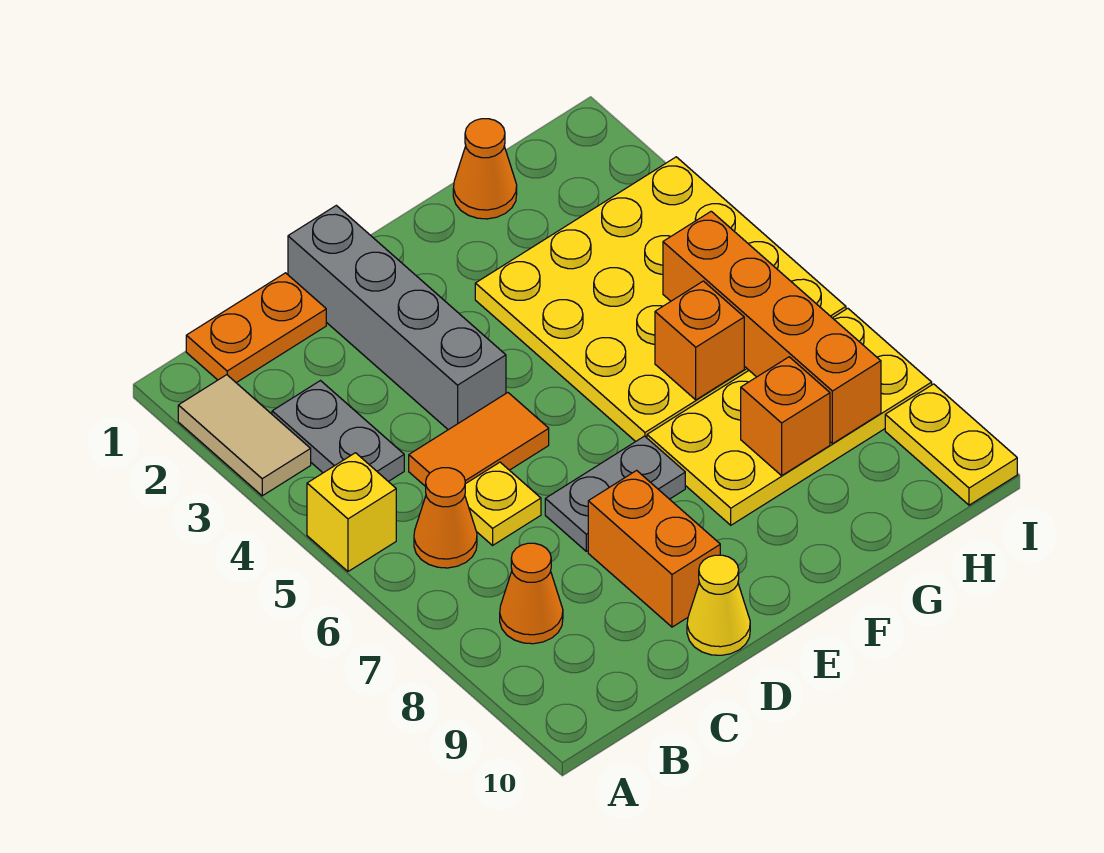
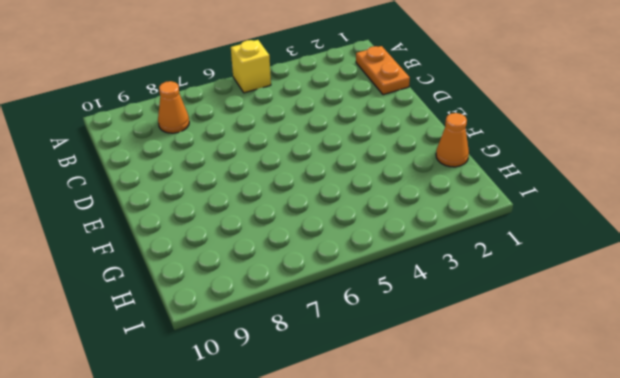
none -> tan tile A2:A3 level 1
none -> grey plate B3:B4 level 1
none -> orange cone B6 level 1

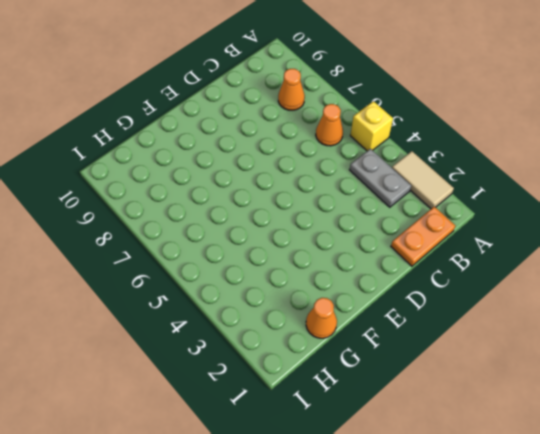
none -> orange tile C5:D5 level 1
none -> yellow plate C6 level 1
none -> grey brick D1:D4 level 1

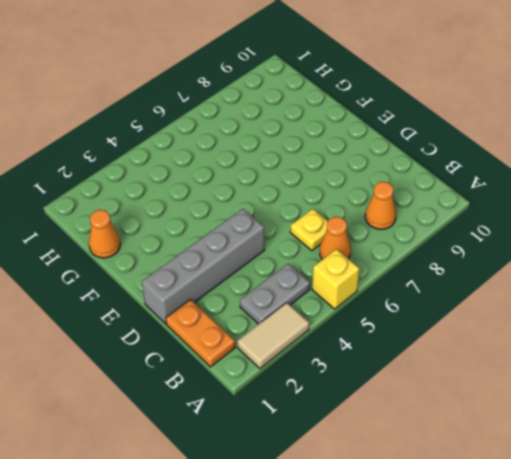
none -> orange tile C5:D5 level 1
none -> grey plate D7:E7 level 1
none -> orange brick D8:D9 level 1

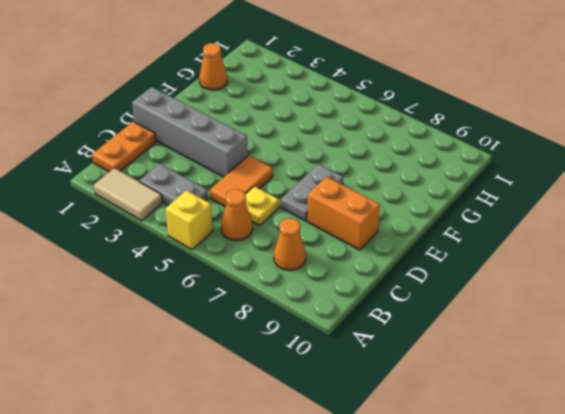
none -> yellow cone D10 level 1
none -> yellow plate F3:I6 level 1
none -> yellow plate F7:I8 level 1

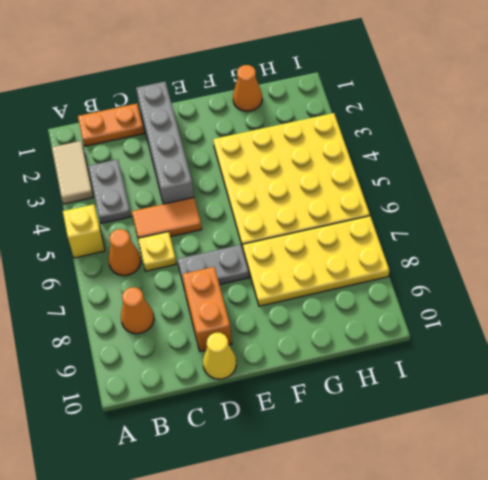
none -> yellow plate I9:I10 level 1
none -> orange brick G6 level 2
none -> orange brick G8 level 2

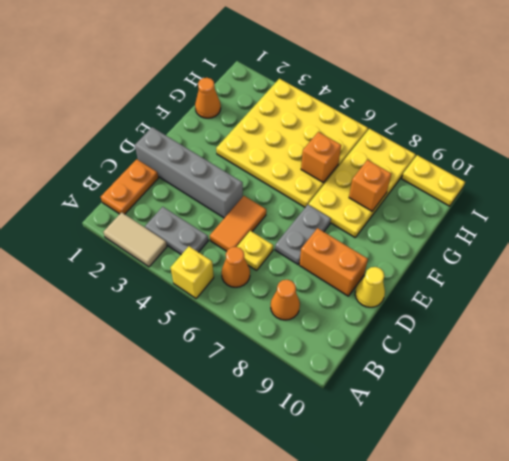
none -> orange brick H5:H8 level 2

